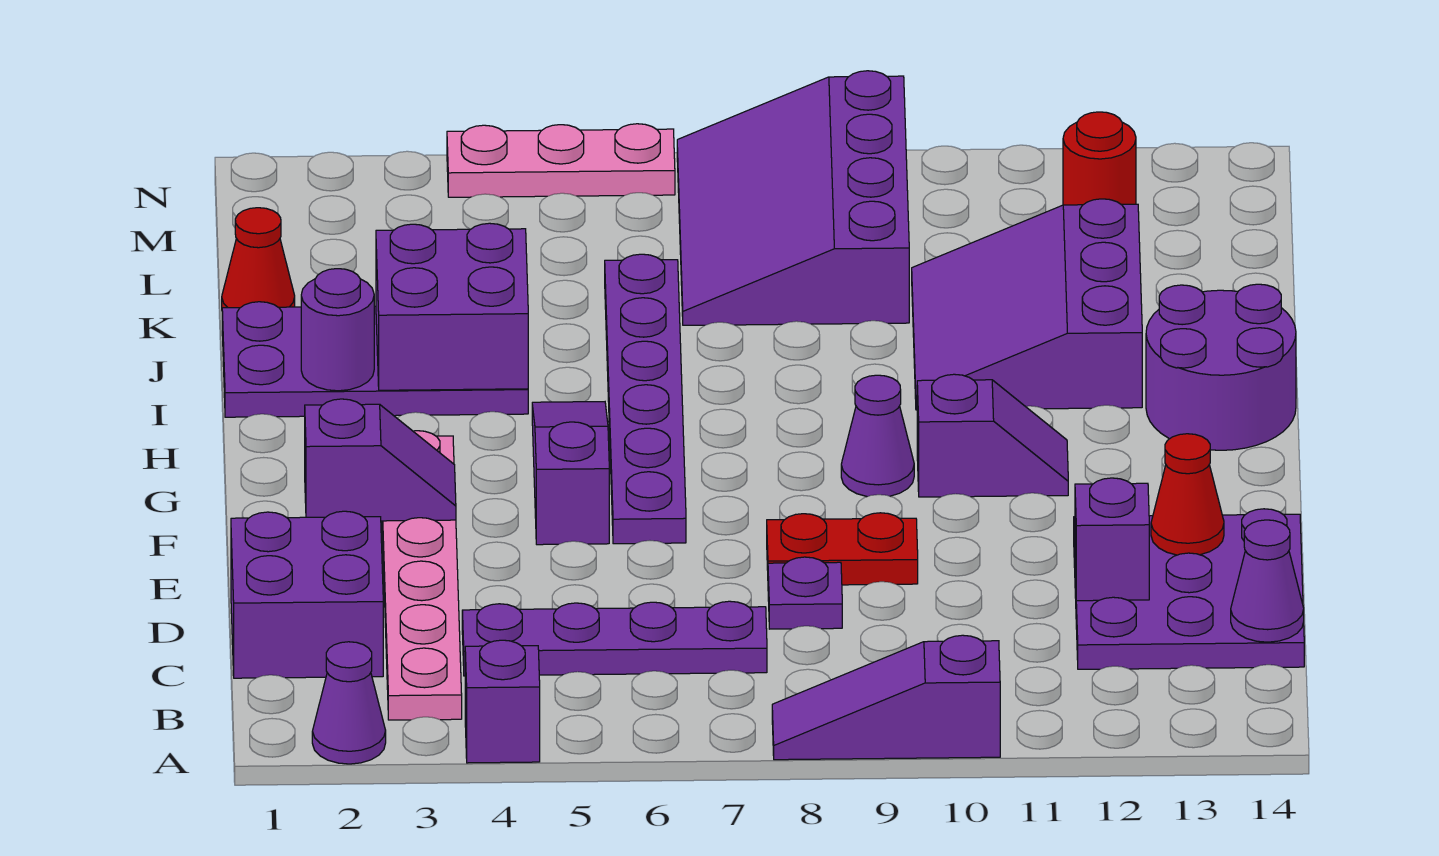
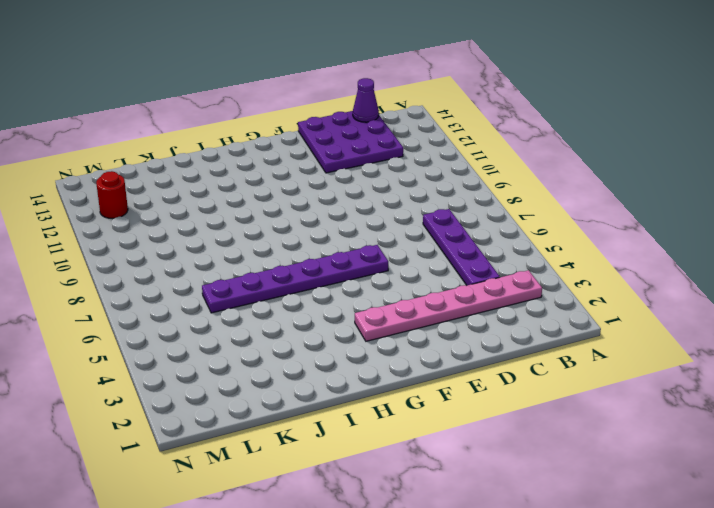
none -> purple cone A2 level 1
none -> purple brick A4 level 1
none -> purple slope A8:A10 level 1 top 10

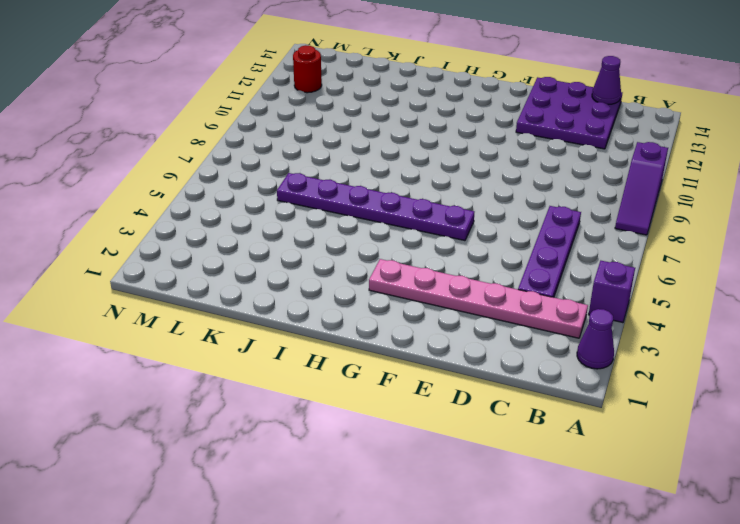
none -> purple brick C1:D2 level 1
none -> purple plate D8 level 1
none -> red plate E8:E9 level 1

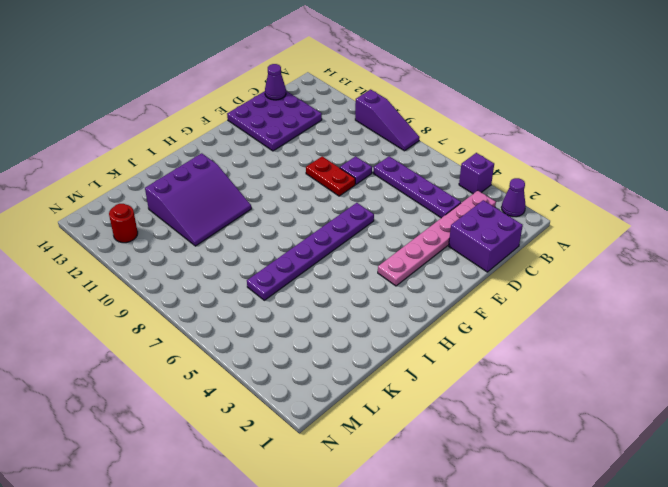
none -> purple slope F5:H5 level 1 top F
none -> purple cone G9 level 1
none -> purple slope G10:G11 level 1 top 10

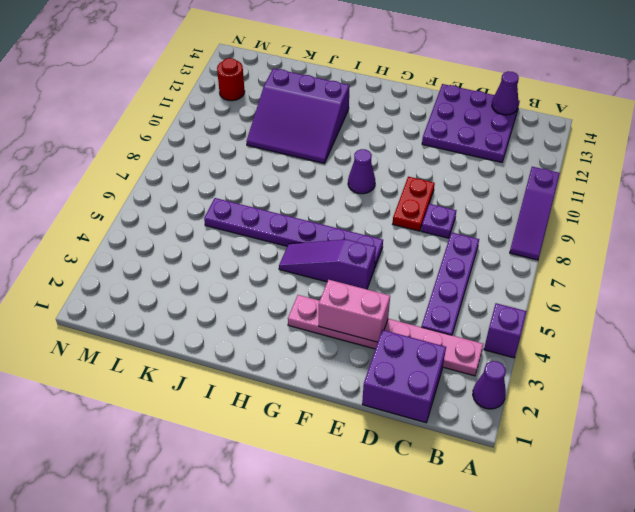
pink brick E3:F3 level 2 -> purple slope F2:F3 level 2 top 2
none -> purple slope G10:G11 level 1 top 10
none -> purple round brick H13:I14 level 1
none -> purple plate I1:J4 level 1

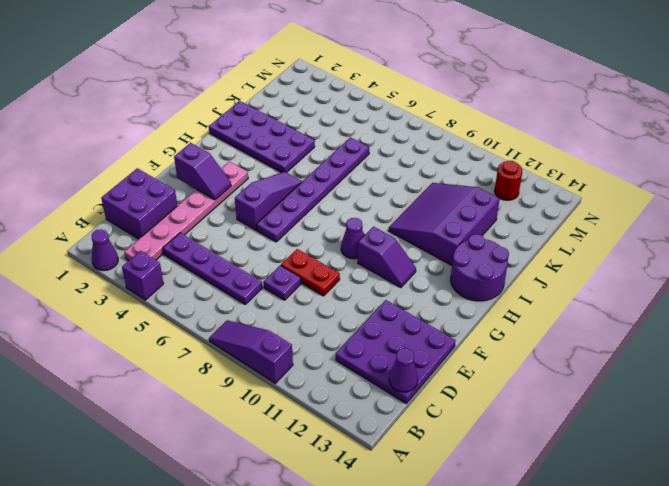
none -> red cone K1 level 1
none -> purple slope K7:N9 level 1 top 9
none -> pink plate N4:N6 level 1

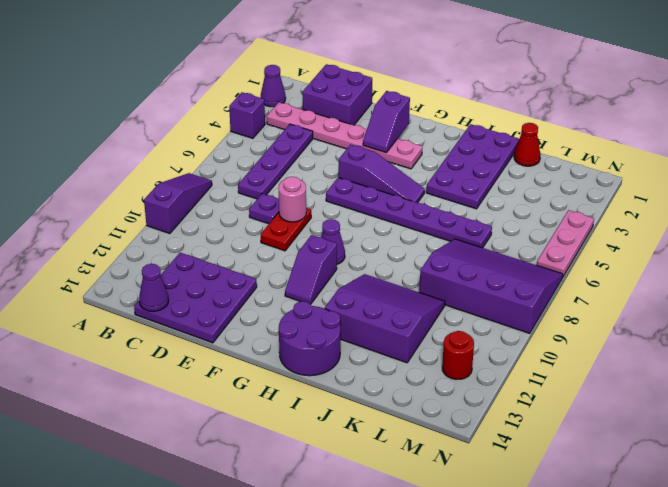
pink round brick E8 level 2 -> none
none -> purple brick D12 level 2
none -> red cone E13 level 2
none -> purple round brick I2 level 2

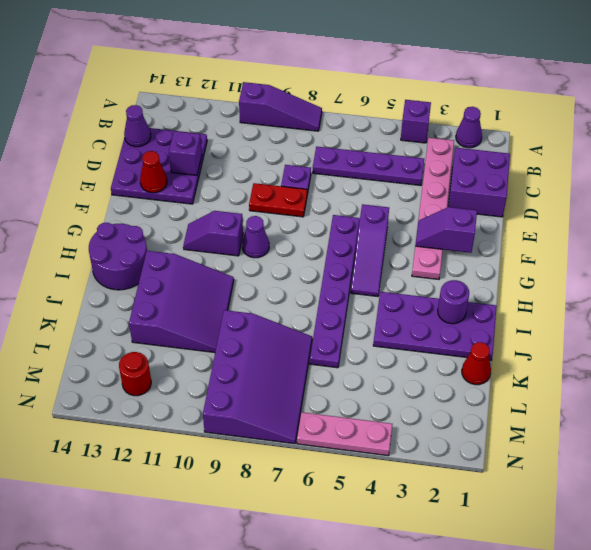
none -> purple brick I3:J4 level 2

